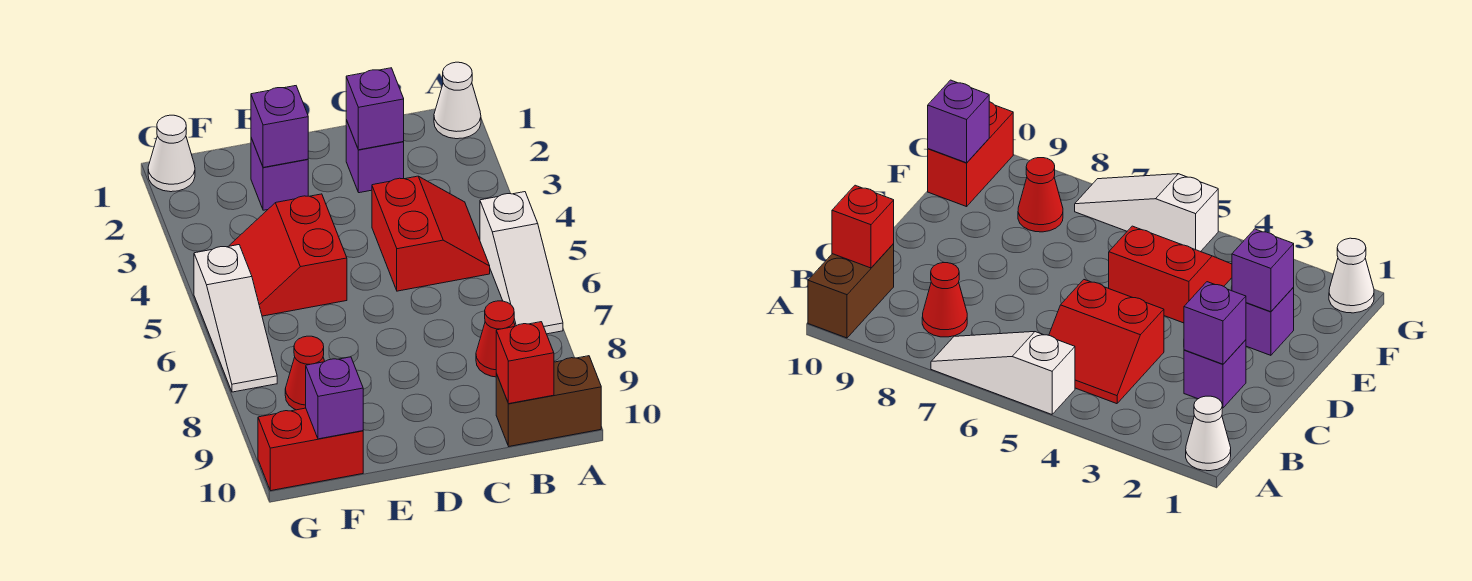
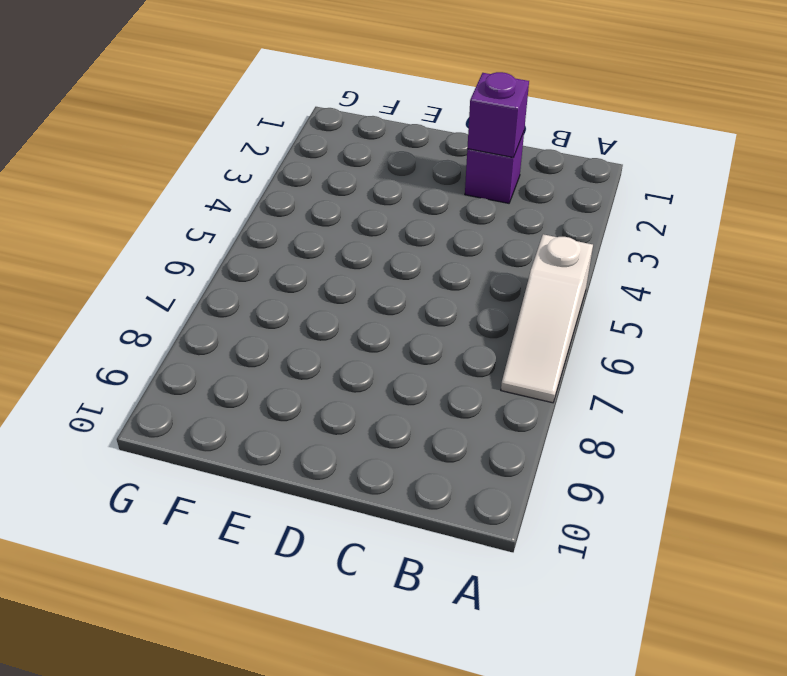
none -> white cone A1 level 1
none -> brown brick A10:B10 level 1
none -> red slope B4:C5 level 1 top C

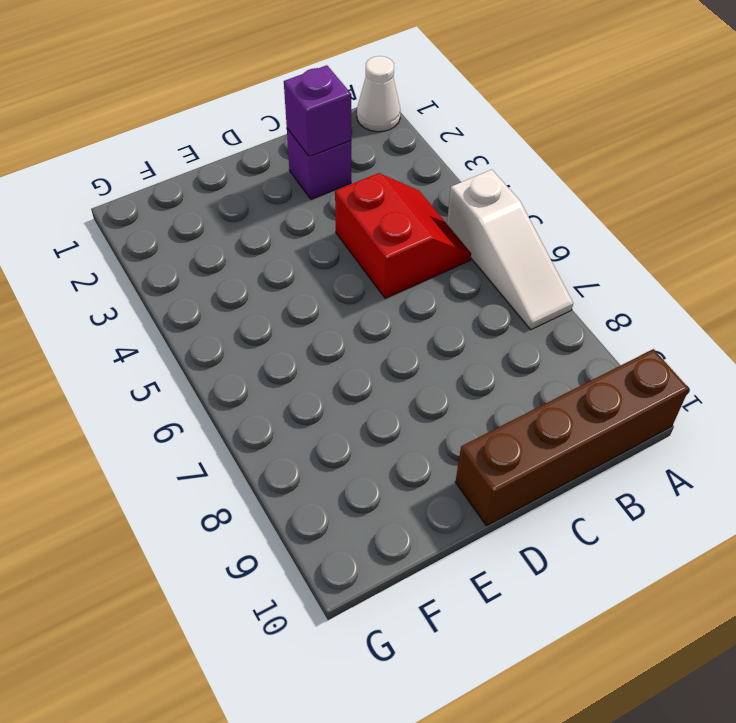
brown brick A10:D10 level 1 -> brown brick A10:B10 level 1
none -> red cone B8 level 1
none -> purple brick E2 level 1
none -> red slope E4:F5 level 1 top E

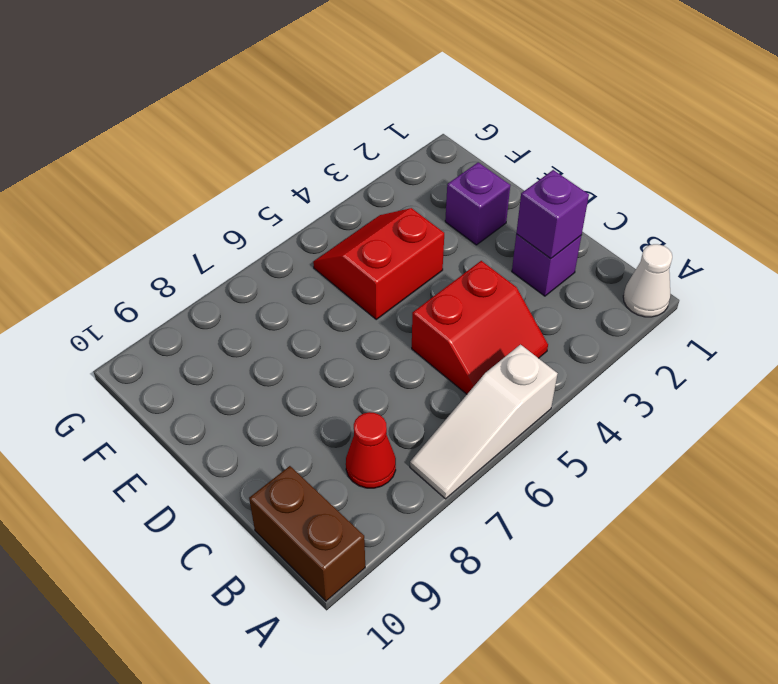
none -> red cone F8 level 1
none -> red brick F10:G10 level 1
none -> white cone G1 level 1

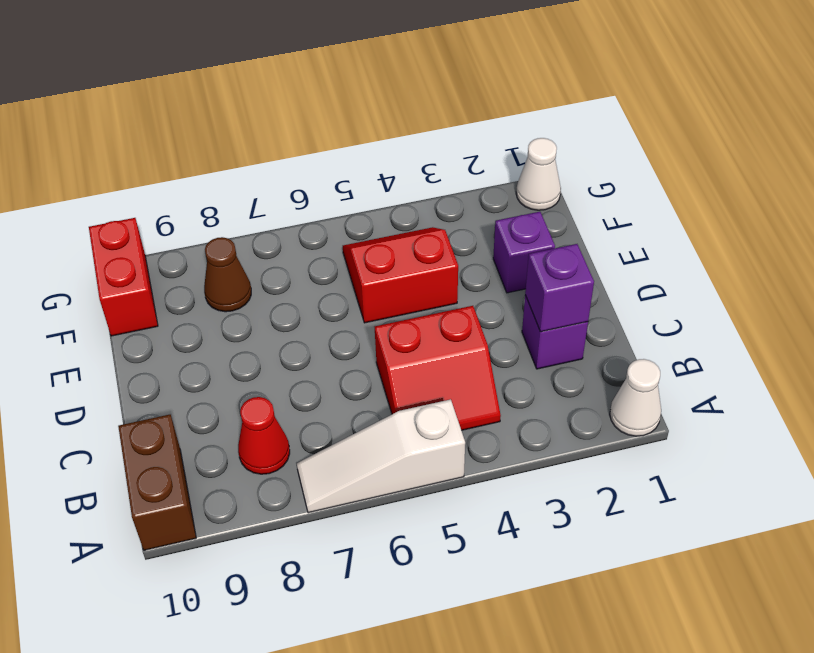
brown cone F8 level 1 -> red cone F8 level 1
none -> white slope G5:G7 level 1 top 5
none -> red brick B10 level 2
none -> purple brick E2 level 2

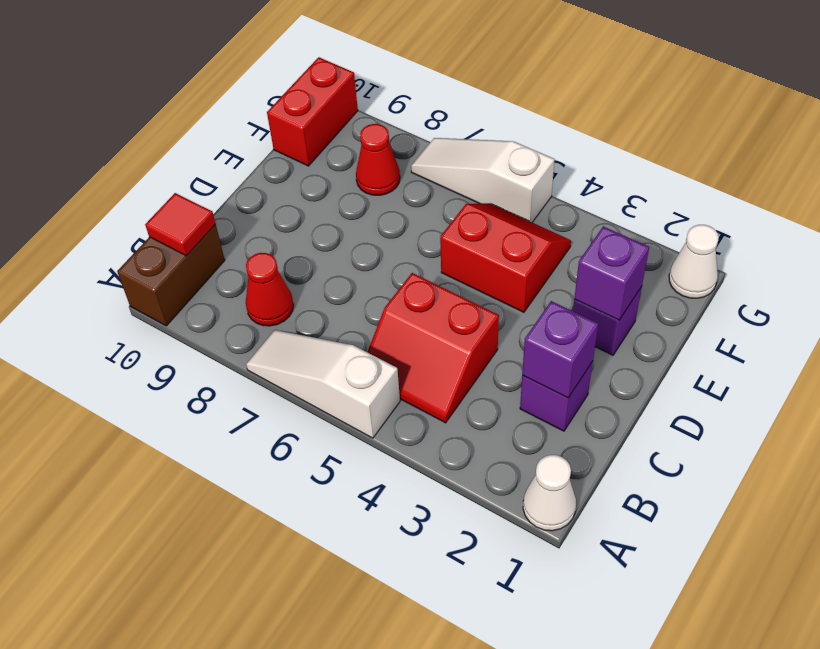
red tile B10 level 2 -> red brick B10 level 2
none -> purple brick F10 level 2

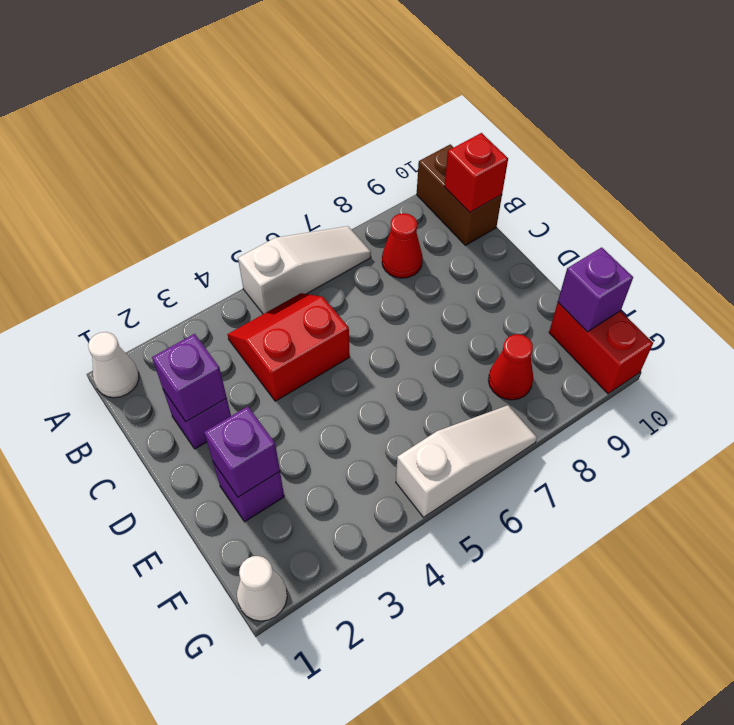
none -> red slope E4:F5 level 1 top E

